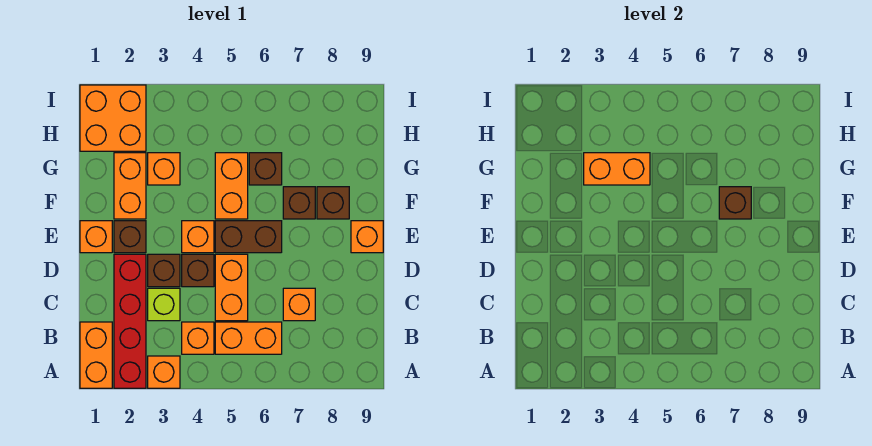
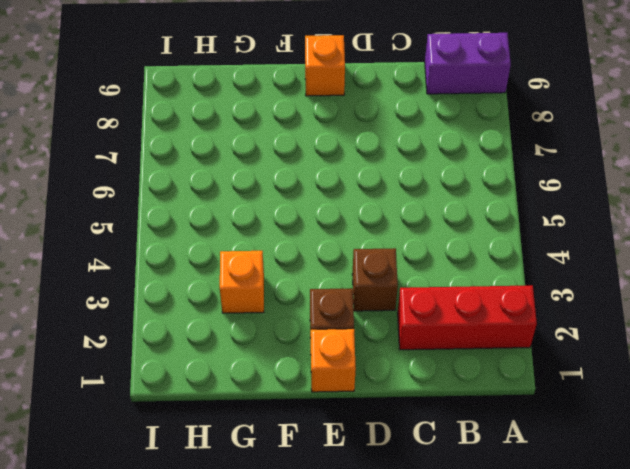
red brick A2:C2 level 1 -> red brick A2:D2 level 1
purple brick A9:B9 level 1 -> none
none -> orange brick A1:B1 level 1
none -> orange brick A3 level 1
none -> orange brick B4 level 1

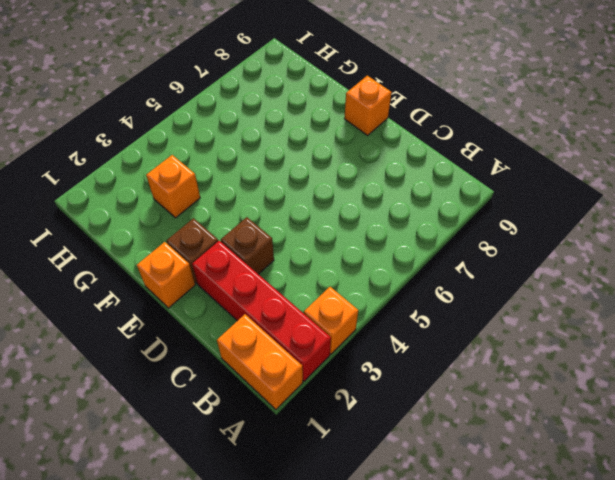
none -> orange brick B4 level 1
none -> orange brick B5:B6 level 1
none -> lime brick C3 level 1

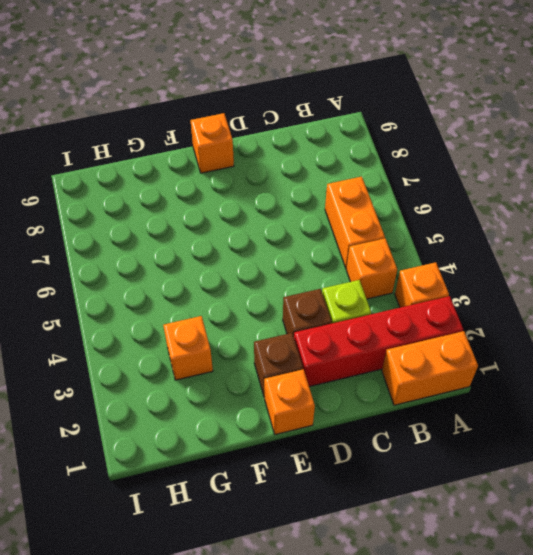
none -> orange brick C5:D5 level 1
none -> orange brick C7 level 1
none -> brown brick D4 level 1

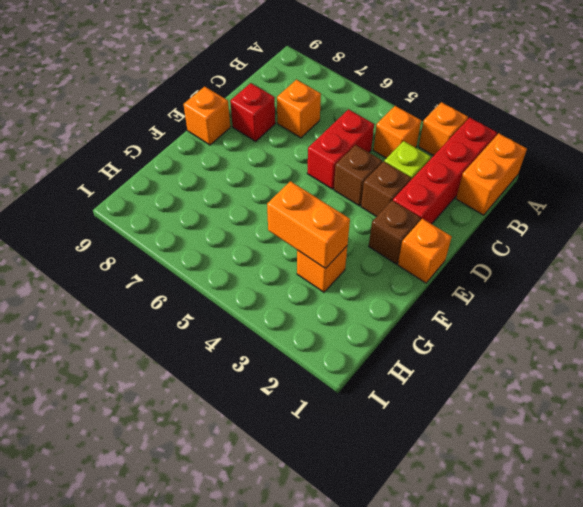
red brick C5:D5 level 1 -> orange brick C5:D5 level 1
red brick D8 level 1 -> none
none -> orange brick B5:B6 level 1
none -> orange brick E4 level 1
none -> brown brick E5:E6 level 1

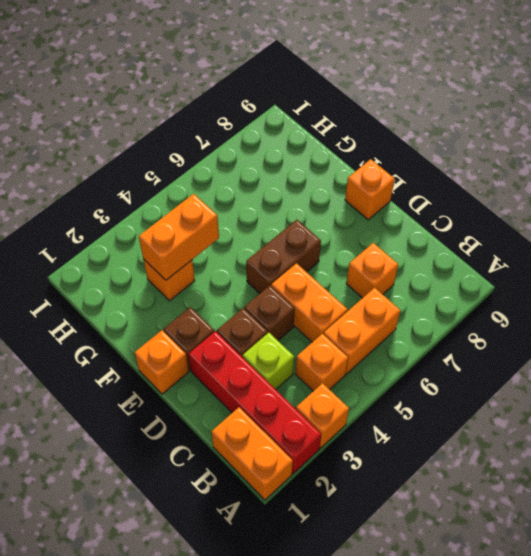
none -> orange brick E4 level 1
none -> orange brick F2:G2 level 1
none -> orange brick F5:G5 level 1

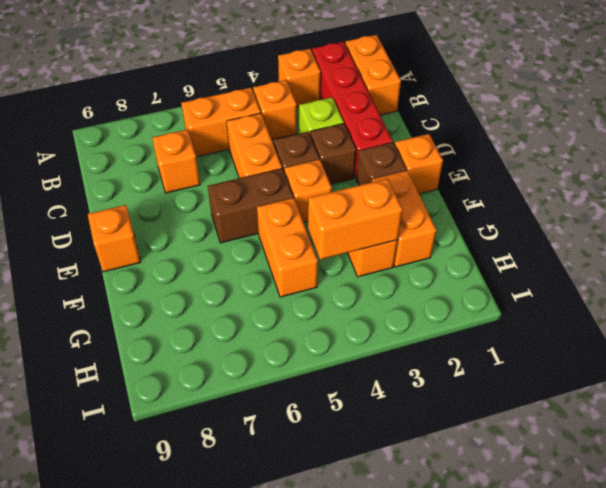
none -> brown brick F7 level 1
none -> brown brick F8 level 1
none -> brown brick G6 level 1

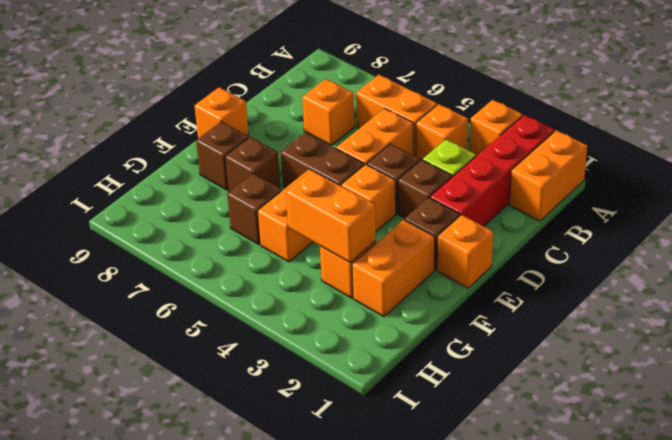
none -> orange brick H1:I2 level 1
none -> brown brick F7 level 2

